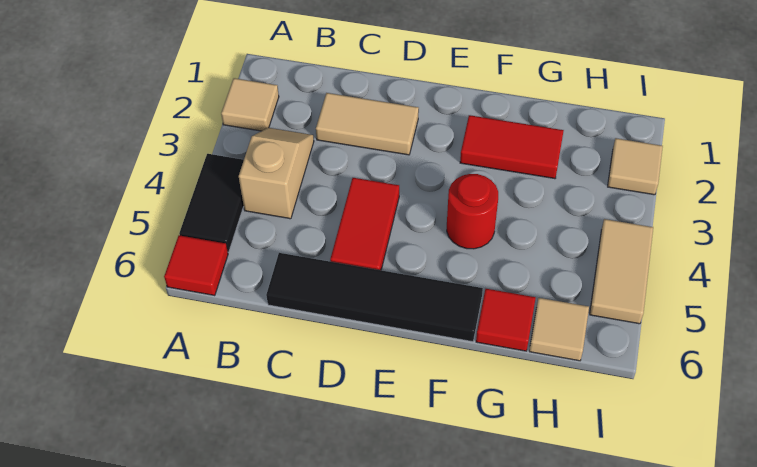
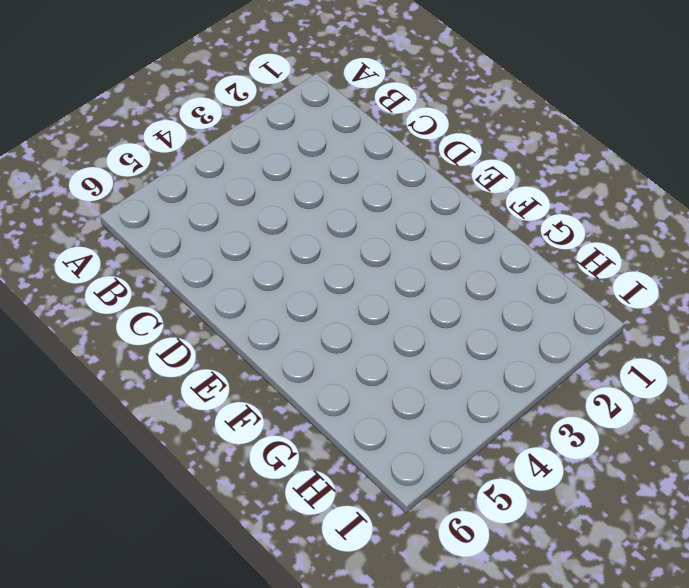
none -> tan tile A2 level 1
none -> black tile A4:A5 level 1
none -> red tile A6 level 1

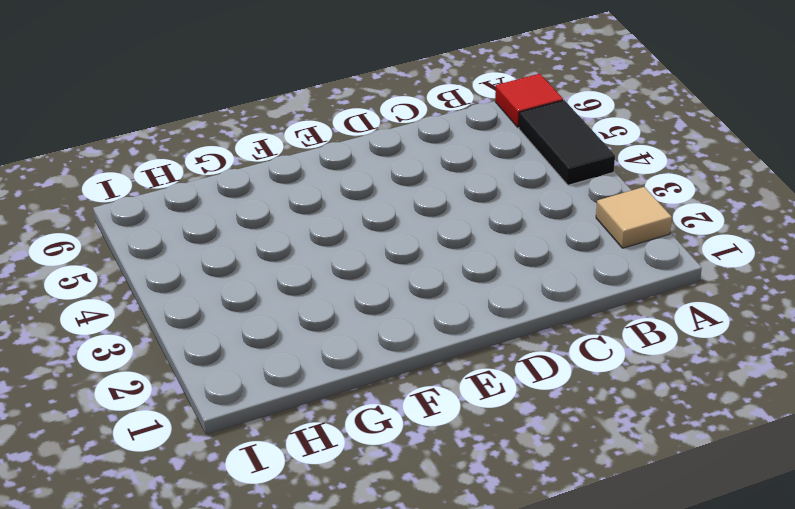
none -> tan slope B3:B4 level 1 top 4
none -> tan tile C2:D2 level 1
none -> black tile C6:F6 level 1

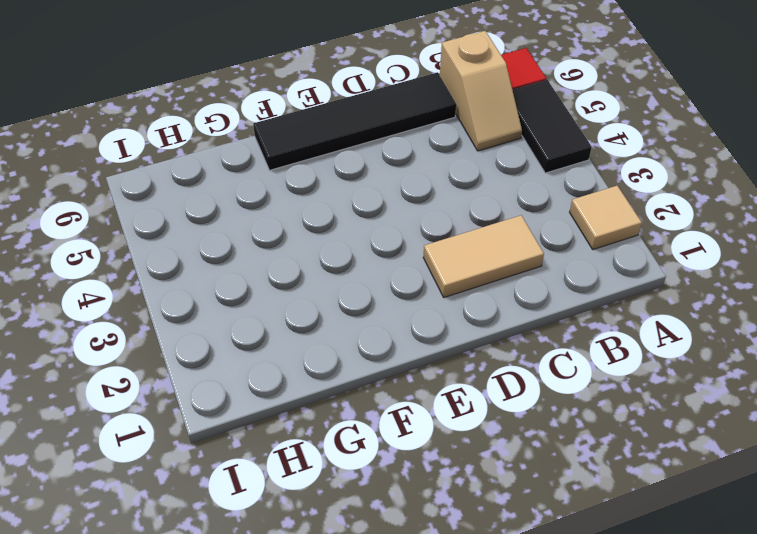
tan slope B5:B6 level 1 top 6 -> tan slope B3:B4 level 1 top 4
none -> red tile D4:D5 level 1
none -> red tile F2:G2 level 1
none -> red round brick F4 level 1

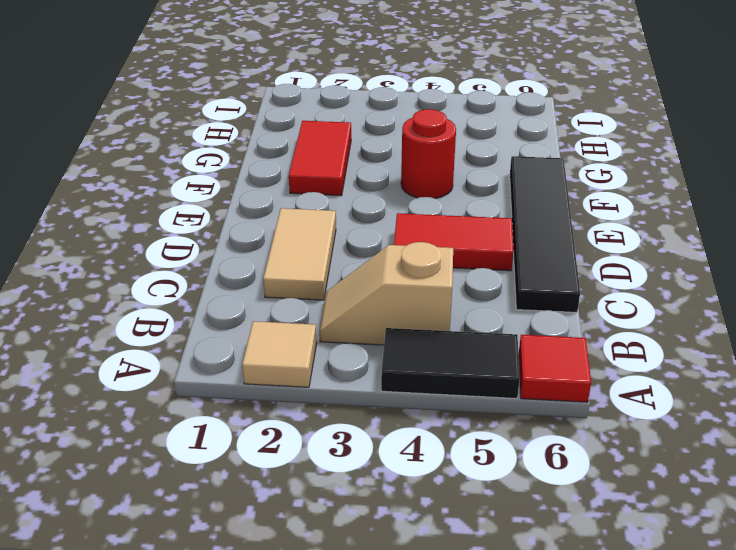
none -> red tile G6 level 1
none -> tan tile H6 level 1
none -> tan tile I2 level 1

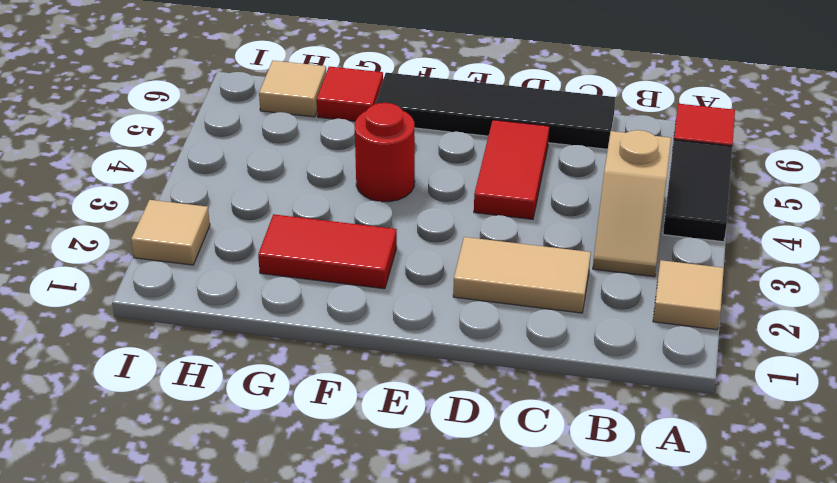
none -> tan tile I4:I5 level 1

